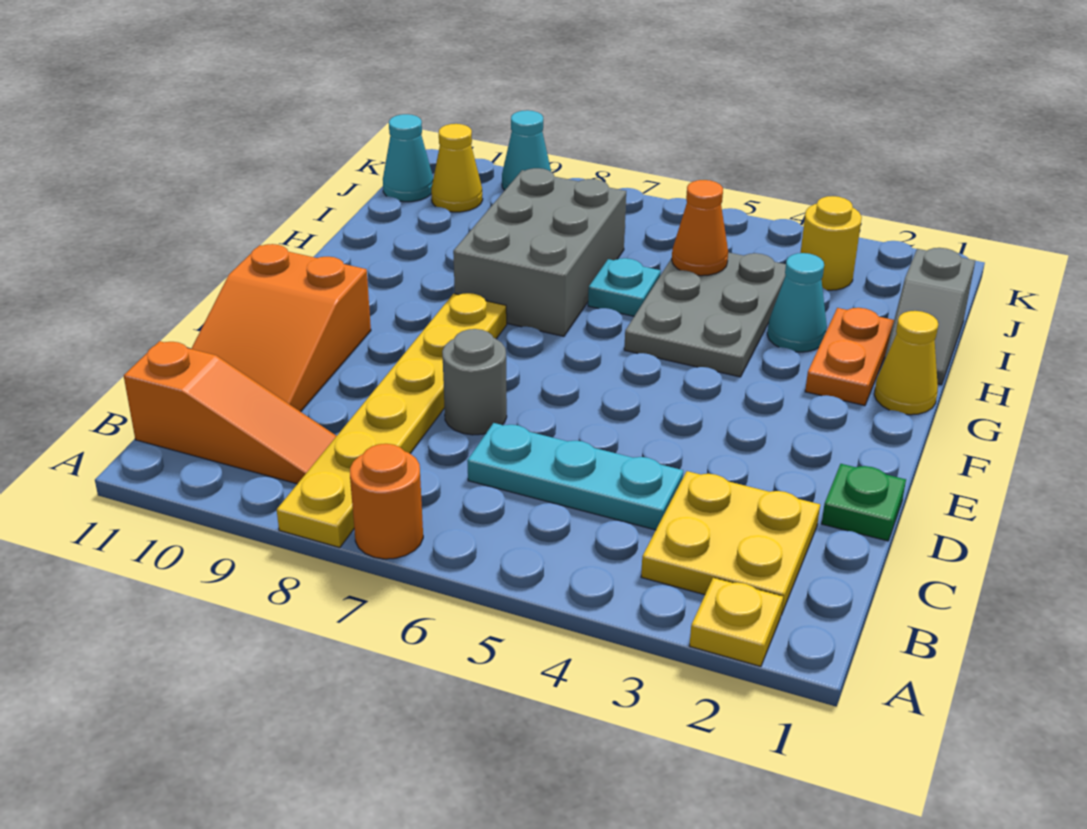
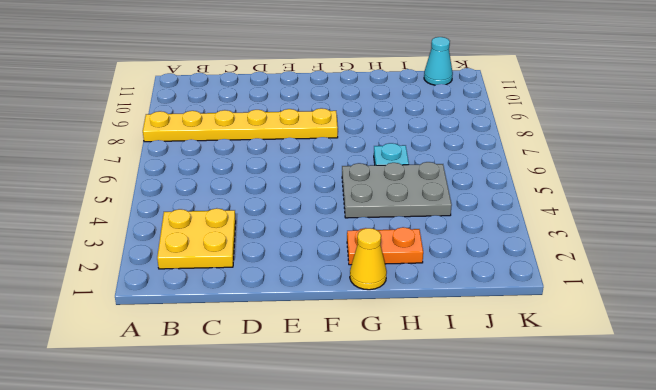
none -> yellow plate A2 level 1
none -> orange round brick A7 level 1
none -> orange slope B9:B11 level 1 top 11

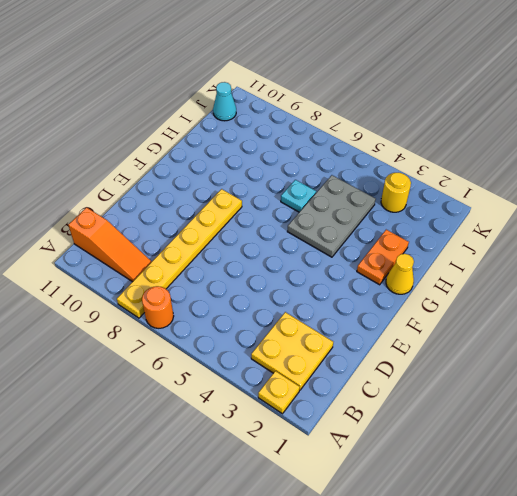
none -> cyan plate C4:C6 level 1
none -> orange slope C10:E11 level 1 top E
none -> green plate D1 level 1

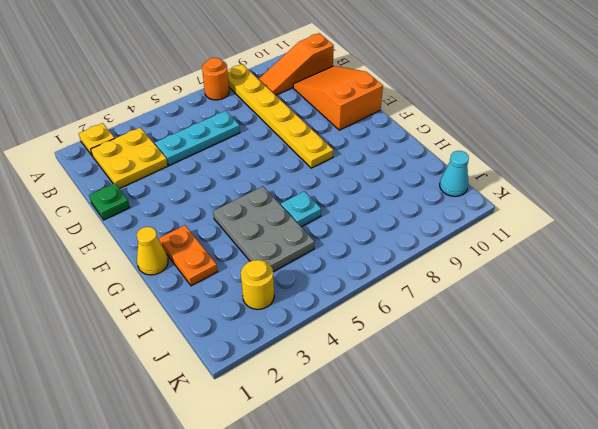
none -> grey round brick D7 level 1
none -> grey brick G7:I8 level 1
none -> grey slope H1:I1 level 1 top I

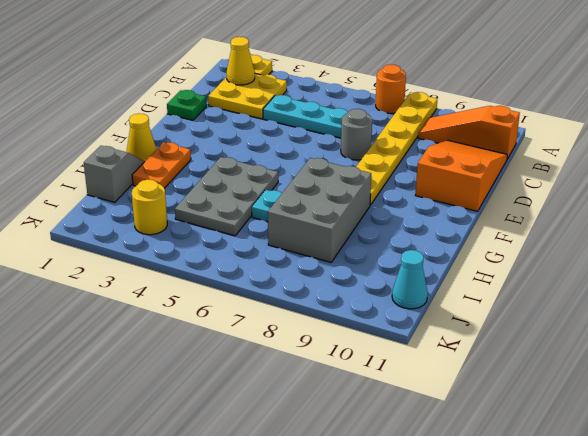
yellow cone B2 level 2 -> yellow cone J10 level 1
none -> cyan cone H3 level 1
none -> cyan cone K9 level 1
none -> orange cone I5 level 2

